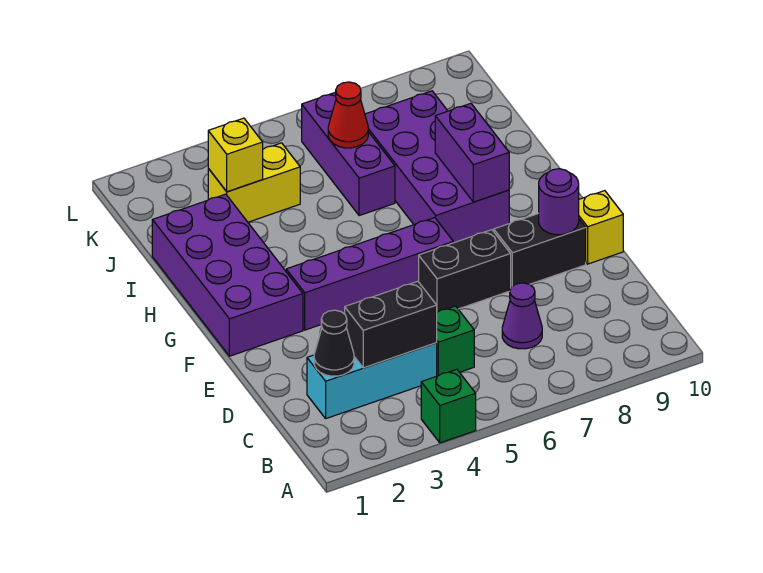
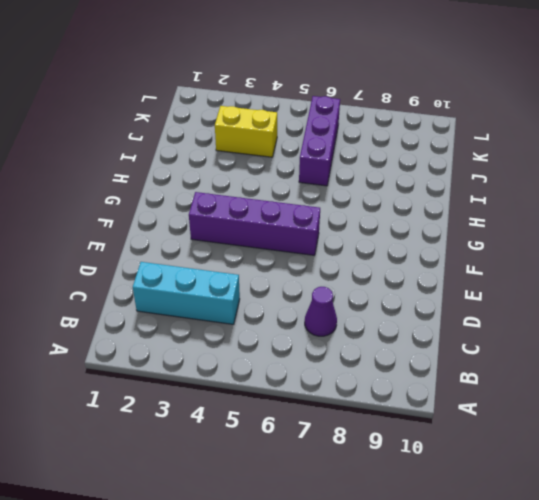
none -> green brick A4 level 1
none -> green brick C5 level 1
none -> black brick E6:E7 level 1

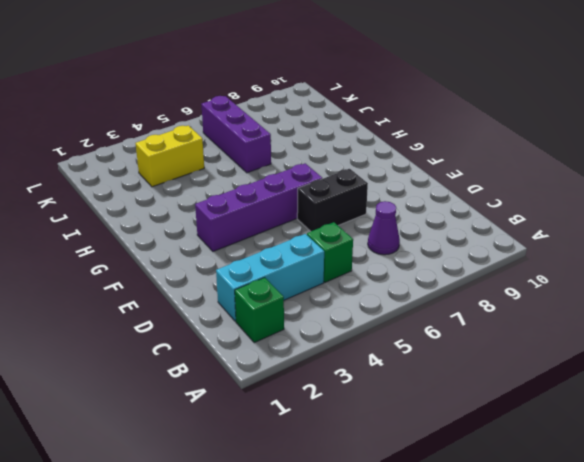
green brick B2 level 1 -> green brick A4 level 1
none -> black brick E8:E9 level 1
none -> yellow brick E10 level 1
none -> purple brick F1:I2 level 1

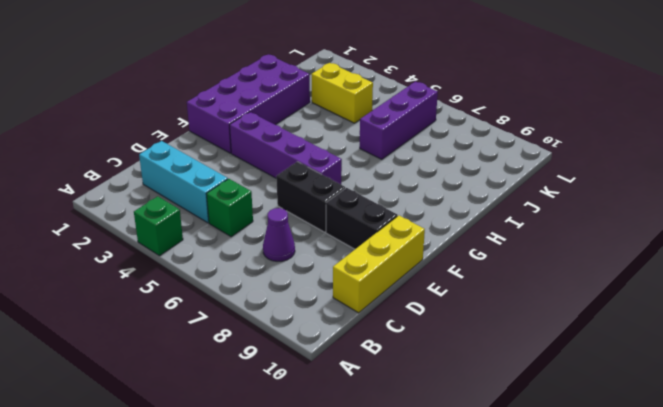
yellow brick C10:E10 level 1 -> yellow brick E10 level 1
none -> purple brick G7:J8 level 1
none -> black cone C2 level 2
none -> black brick C3:C4 level 2

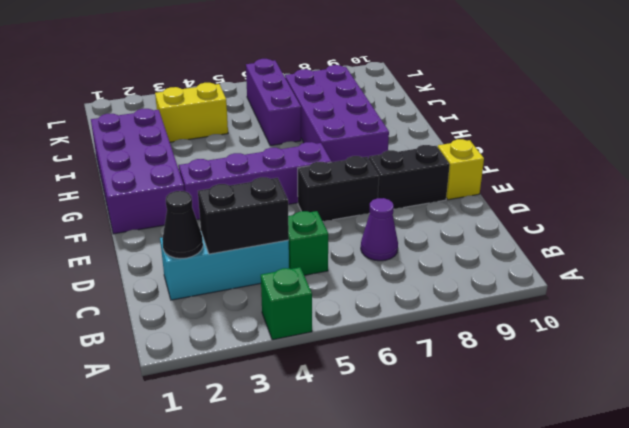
none -> purple round brick E9 level 2
none -> purple brick G8:H8 level 2
none -> yellow brick J3 level 2

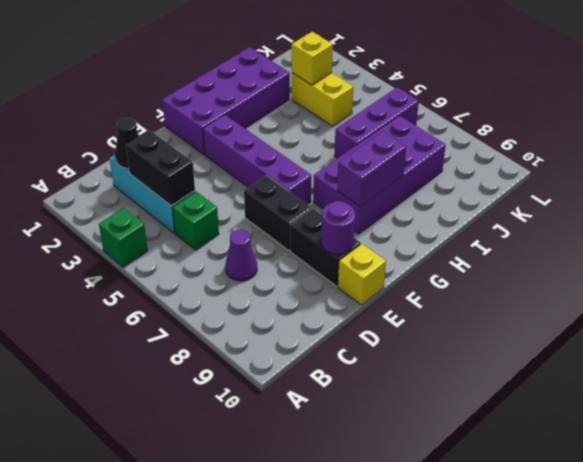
none -> red cone J6 level 2

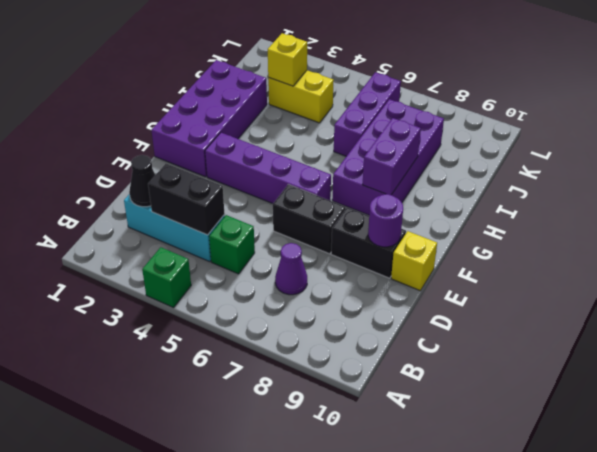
none -> red cone J6 level 2

